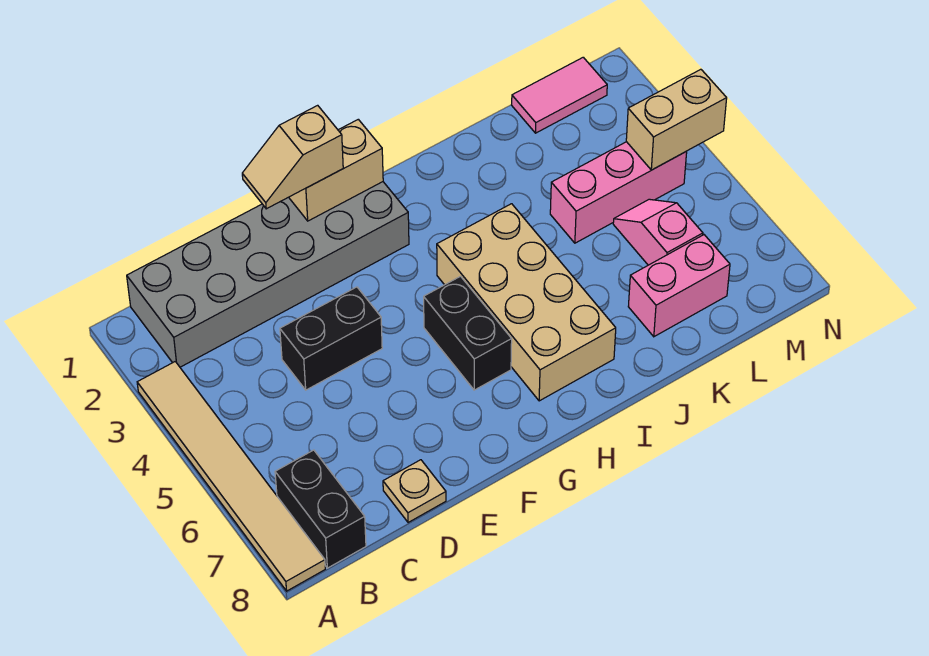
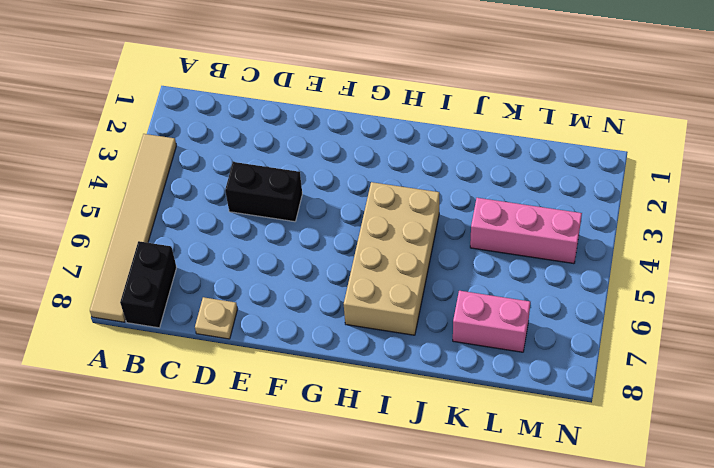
none -> grey brick B1:G2 level 1
none -> black brick G5:G6 level 1
none -> pink tile L1:M1 level 1

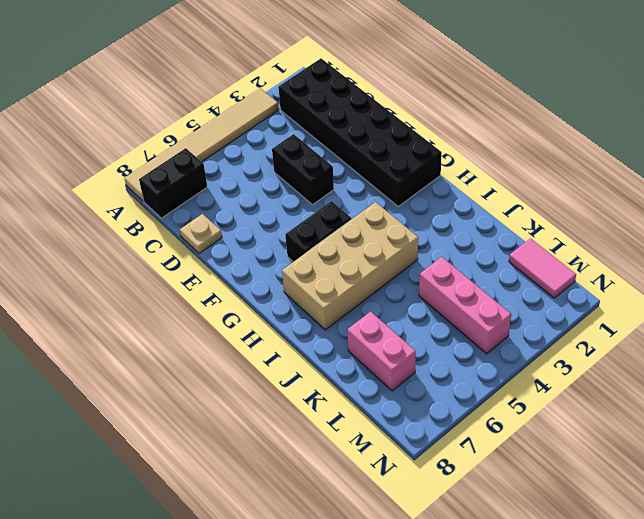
black brick B1:G2 level 1 -> grey brick B1:G2 level 1
none -> pink slope L5:L6 level 1 top 6
none -> tan brick F1:G1 level 2
none -> tan brick M4:N4 level 2

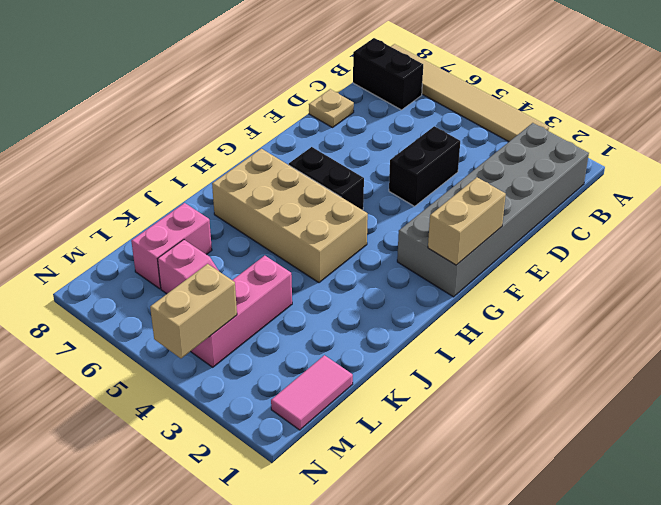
none -> tan slope E1:F1 level 3 top F

